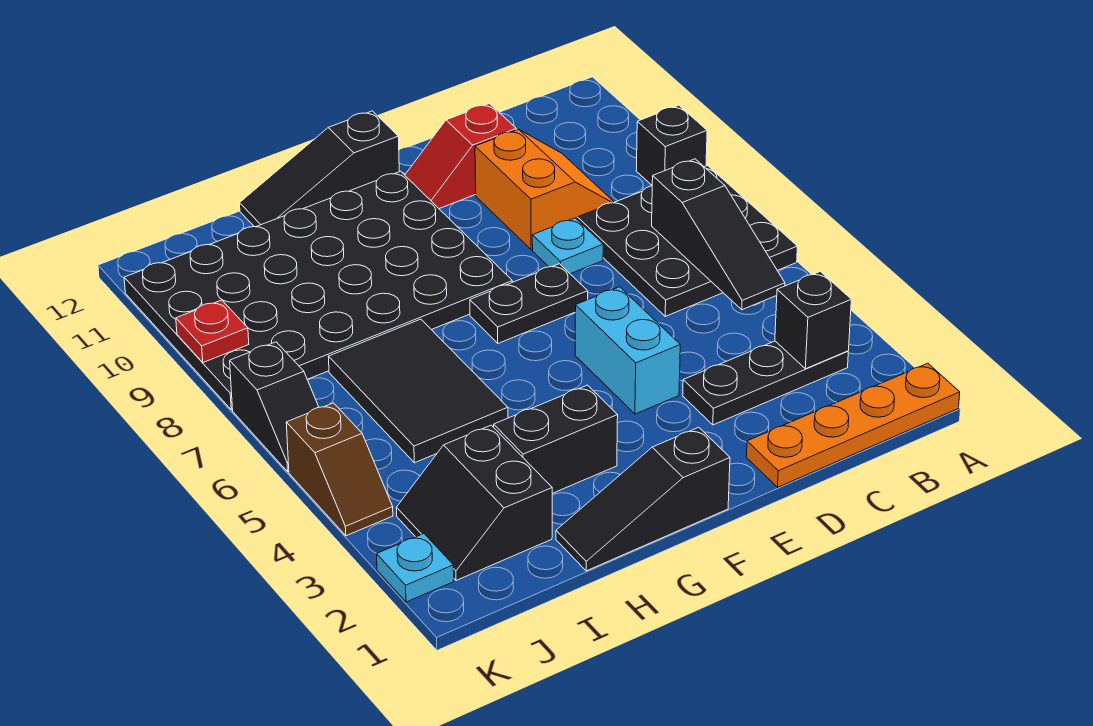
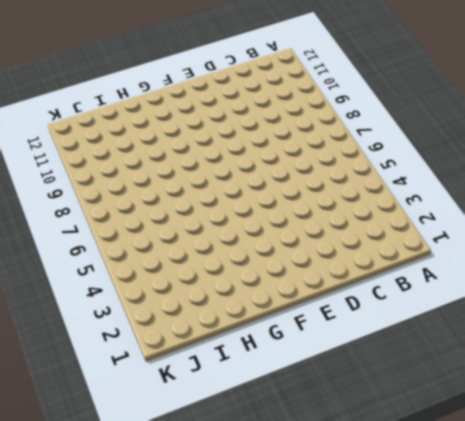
none -> orange plate A1:D1 level 1
none -> black plate A6:C8 level 1
none -> black brick A9 level 1

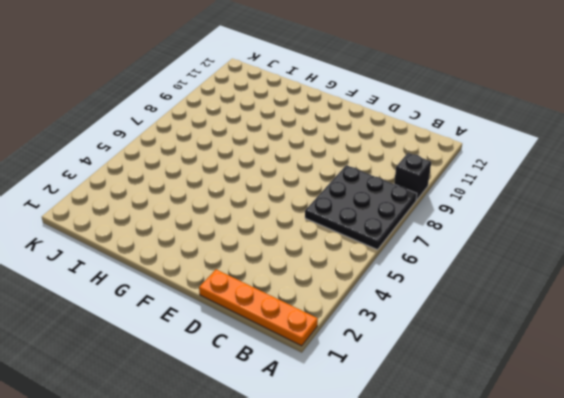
none -> black plate B3:D3 level 1
none -> orange slope C9:D10 level 1 top D
none -> cyan plate D8 level 1

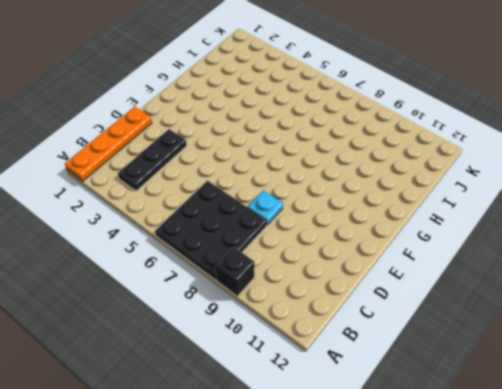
none -> orange slope C9:D10 level 1 top D
none -> red slope D11:E11 level 1 top D
none -> cyan brick E4:E5 level 1

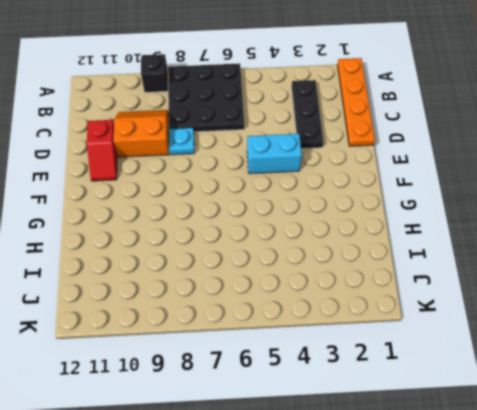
none -> black plate E7:F7 level 1
none -> black slope F1:H1 level 1 top F
none -> black plate F8:K11 level 1

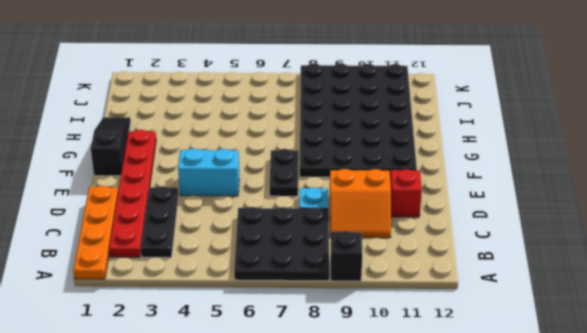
red plate B2:G2 level 1 -> none
none -> black slope F12:H12 level 1 top F
none -> black brick G3:H3 level 1
none -> black tile H5:I7 level 1

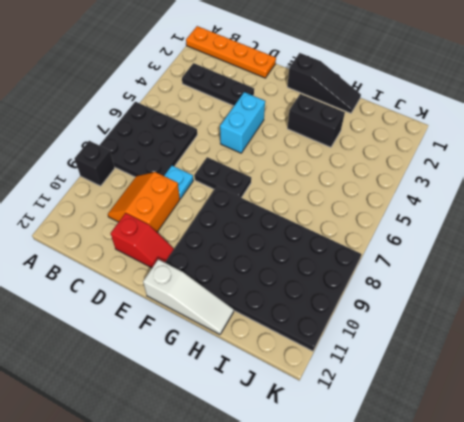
white slope F12:H12 level 1 top F -> black slope F12:H12 level 1 top F
none -> black tile H5:I7 level 1
none -> black slope I2:J3 level 1 top I
none -> cyan plate K2 level 1

